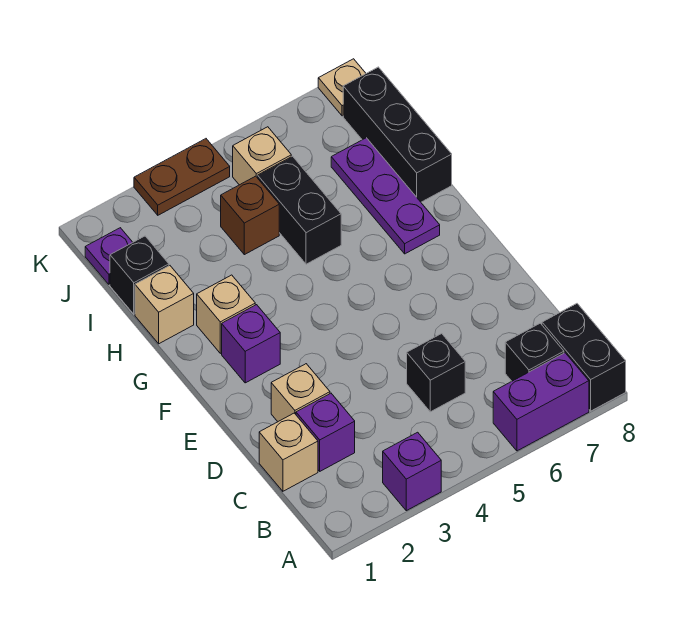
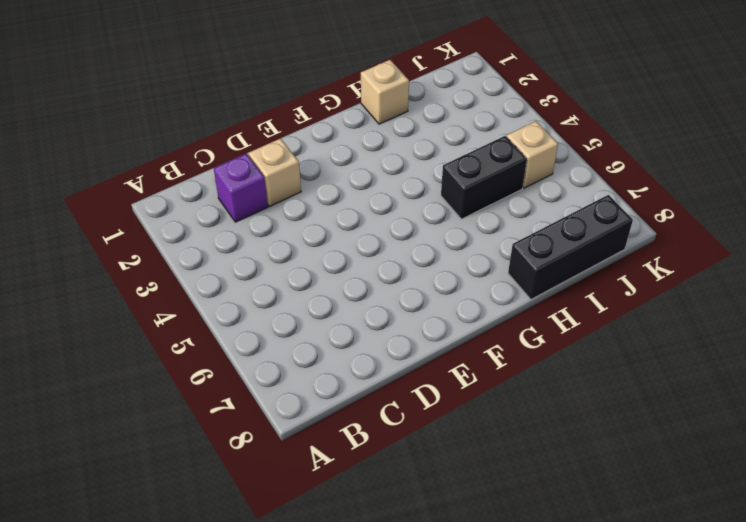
none -> purple brick A3 level 1
none -> purple brick A6:A7 level 1
none -> black brick A8:B8 level 1

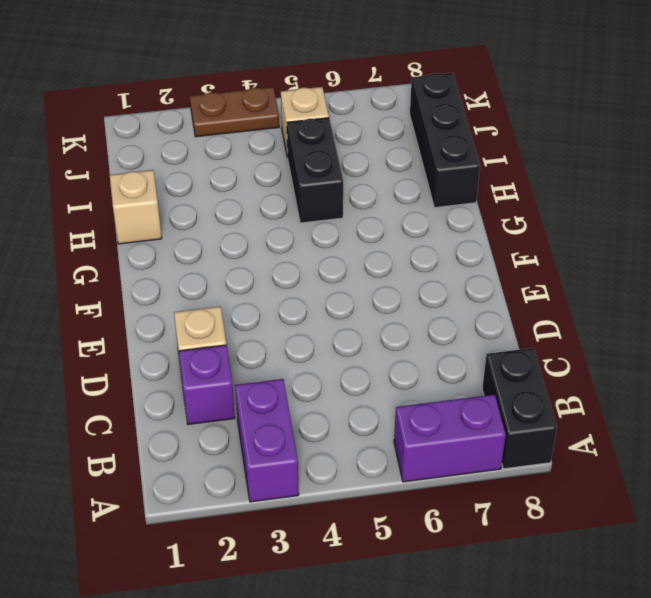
purple brick A3:B3 level 1 -> purple brick A3 level 1
none -> black brick B7 level 1
none -> tan brick C1 level 1
none -> black brick C5 level 1

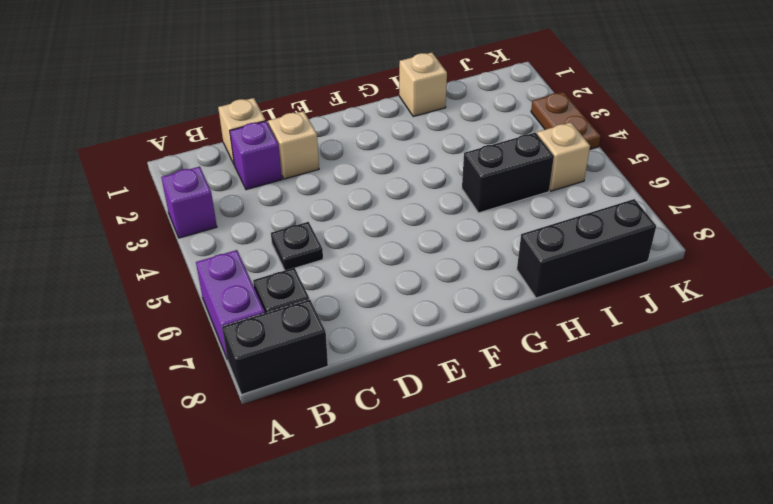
black plate C5 level 1 -> black brick C5 level 1
none -> purple brick F2 level 1
none -> tan brick G2 level 1
none -> purple plate G7:I7 level 1

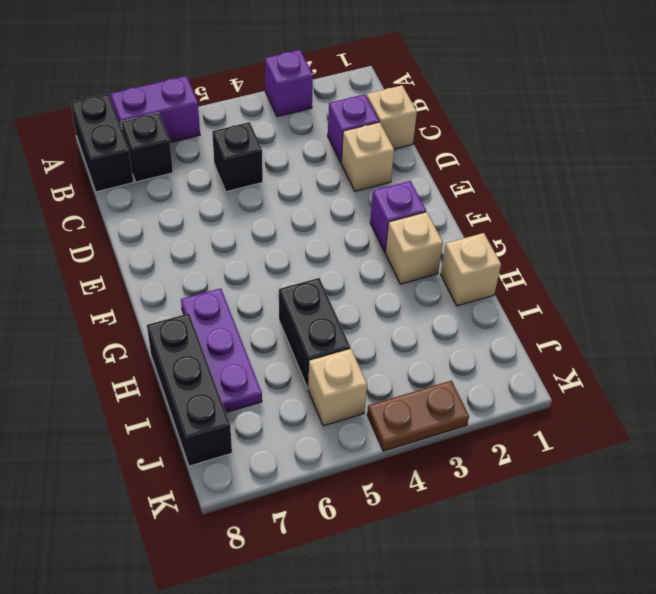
none -> black brick I1 level 1
none -> brown brick I4 level 1
none -> purple plate J1 level 1

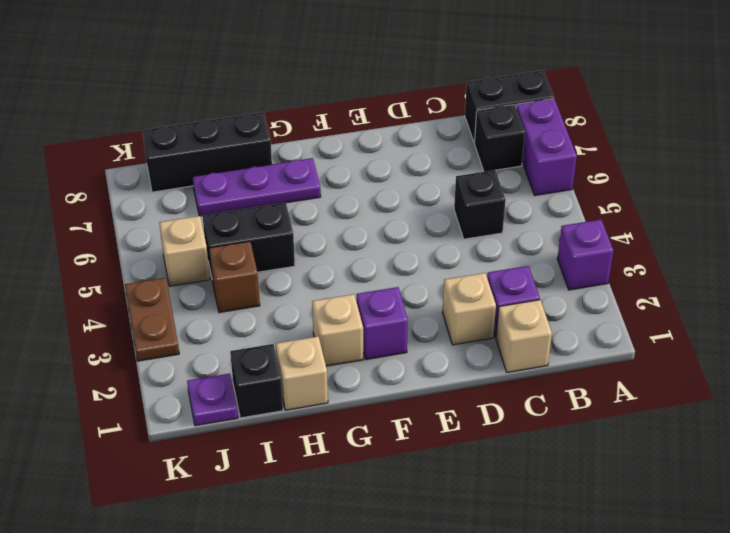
none -> tan plate K8 level 1

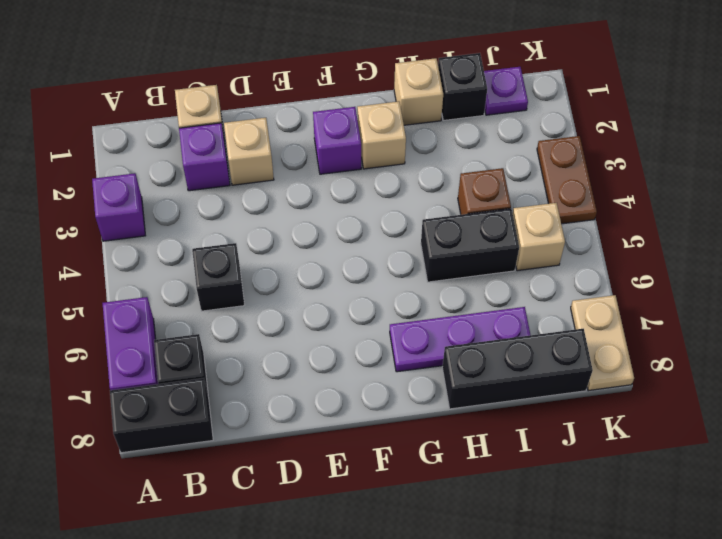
tan plate K7:K8 level 1 -> tan plate K8 level 1

